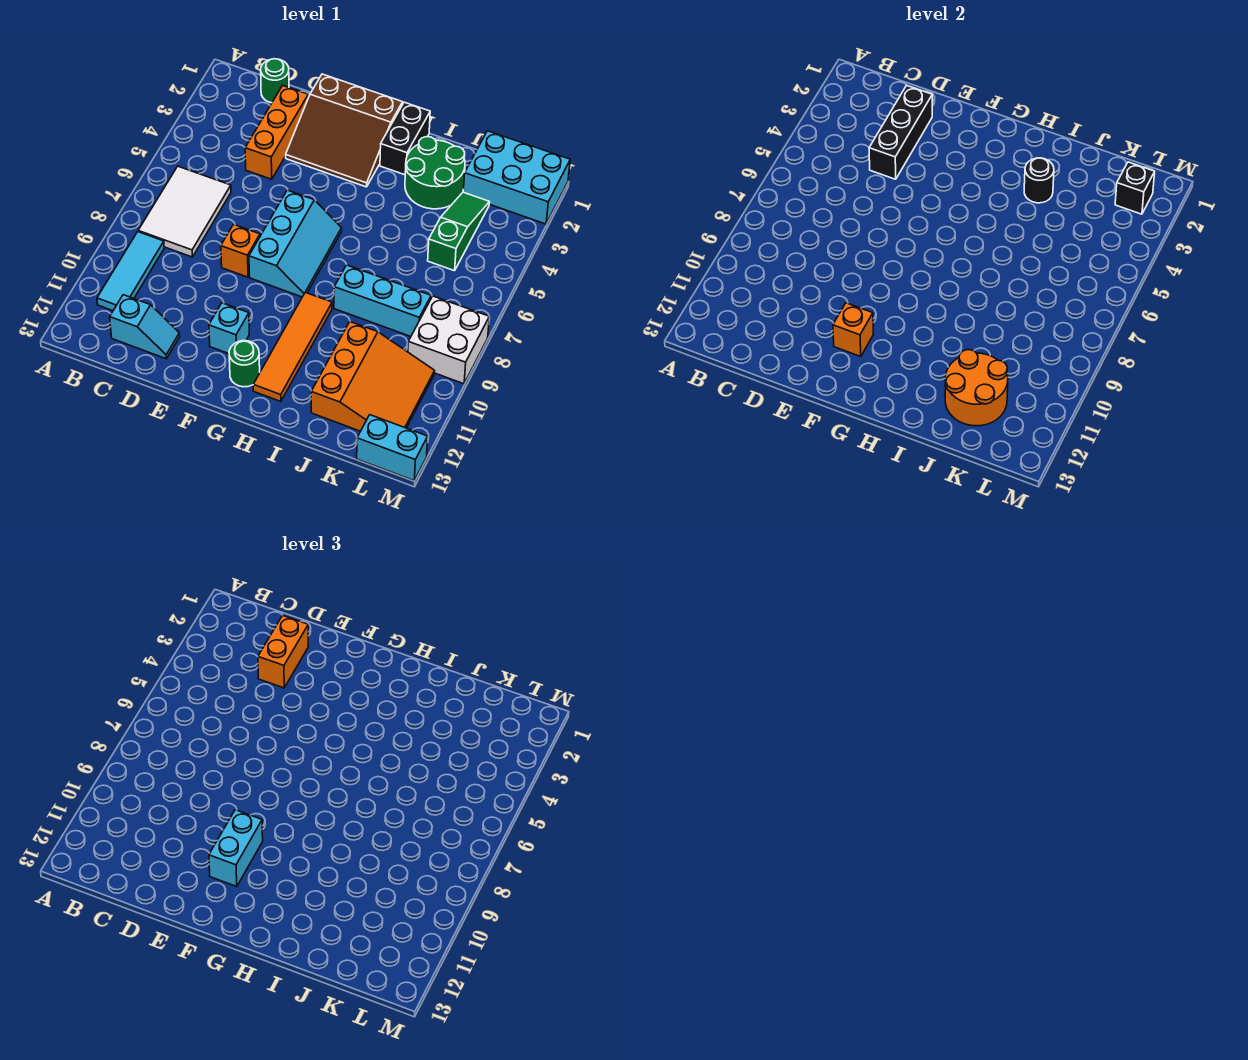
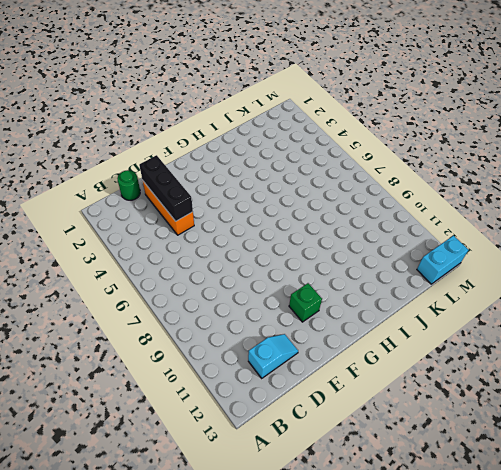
green brick F11 level 1 -> cyan brick F11 level 1
none -> white tile B6:C8 level 1
none -> cyan tile B9:B11 level 1
none -> brown slope E1:G3 level 1 top 1

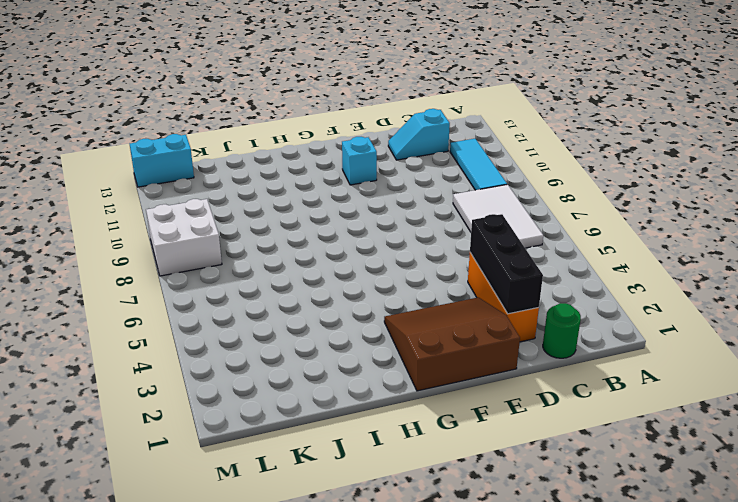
none -> orange brick E8 level 1
none -> cyan slope F6:G8 level 1 top F
none -> green round brick G12 level 1

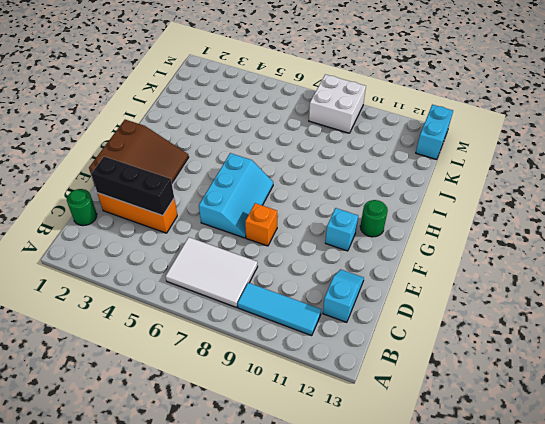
cyan slope E6:G7 level 1 top 6 -> cyan slope F6:G8 level 1 top F
none -> black brick H1:H2 level 1
none -> orange tile H9:H12 level 1
none -> green round brick I2:J3 level 1

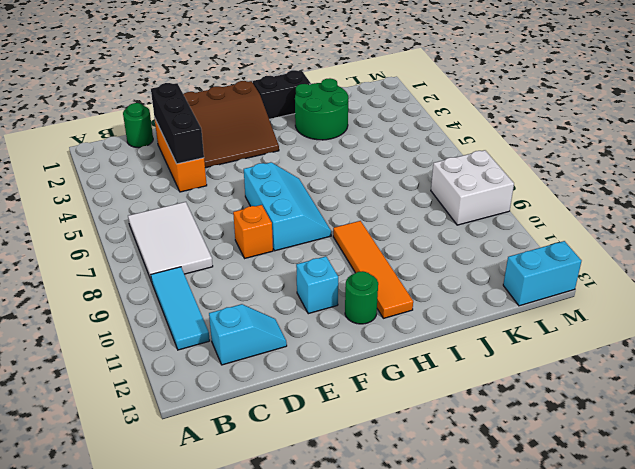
black brick H1:I1 level 1 -> black brick H1:H2 level 1
none -> cyan brick I8:K8 level 1
none -> orange slope J10:L12 level 1 top J
none -> cyan brick K1:M2 level 1

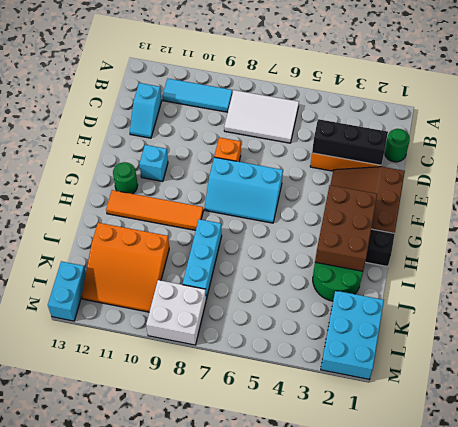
brown brick G2:I3 level 2 -> black round brick I3 level 2
none -> green slope K3:K5 level 1 top 5
none -> orange brick F11 level 2
none -> orange round brick J11:K12 level 2

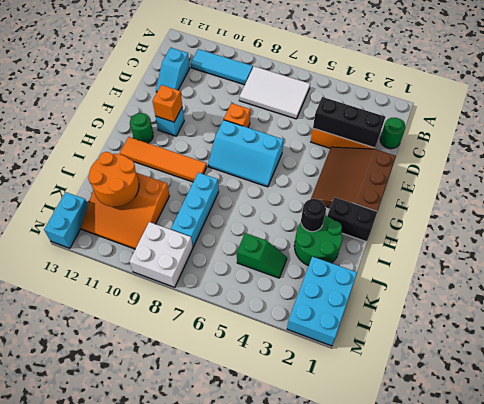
green slope K4:K5 level 1 top 5 -> green slope K3:K5 level 1 top 5
none -> black brick L2 level 2
none -> orange brick D2:D3 level 3
none -> cyan brick F10:F11 level 3

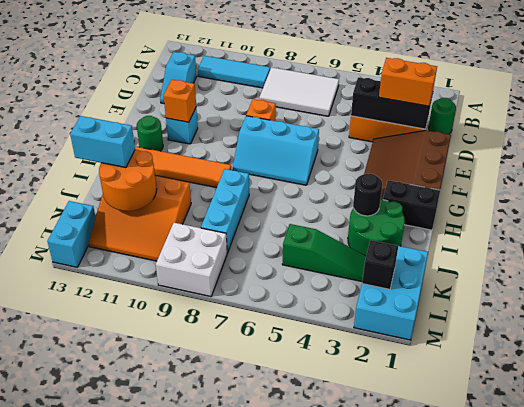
cyan brick J12:J13 level 3 -> cyan brick F10:F11 level 3

